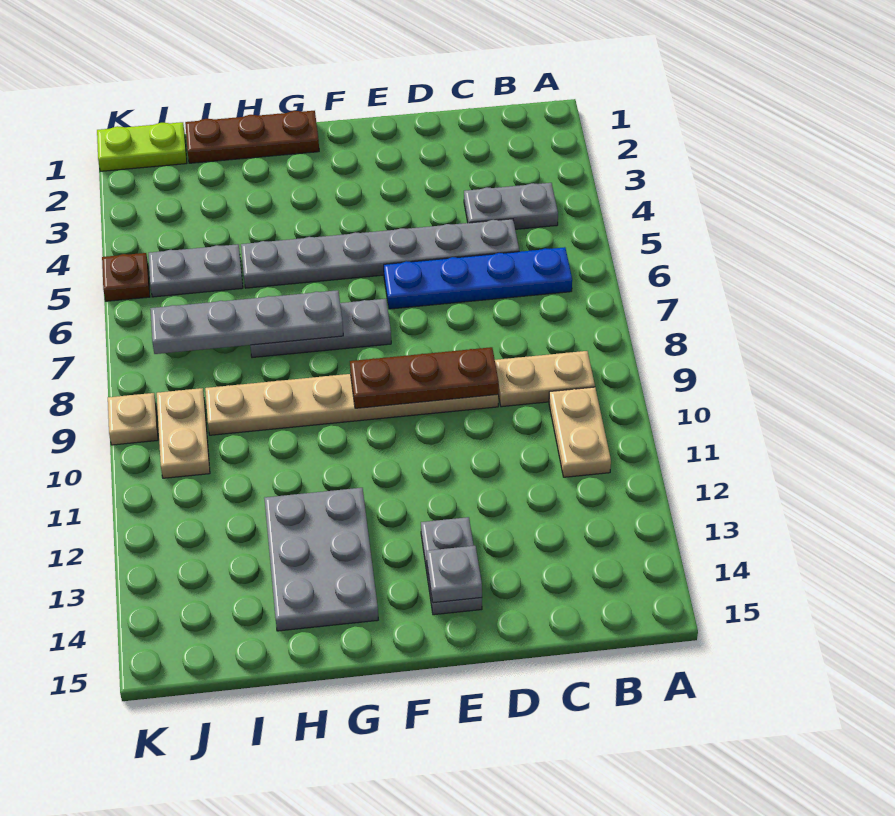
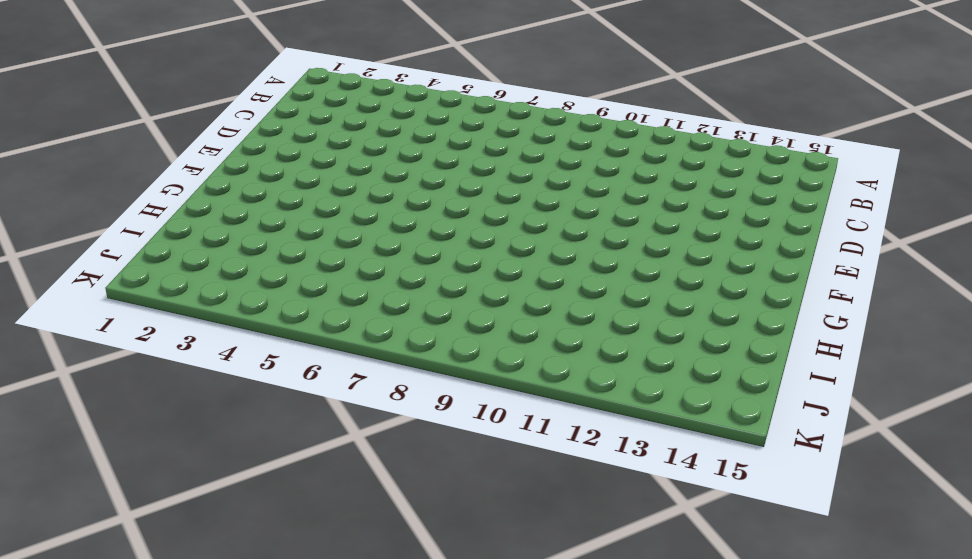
none -> grey plate B4:C4 level 1
none -> blue plate B6:E6 level 1
none -> tan plate B9:C9 level 1

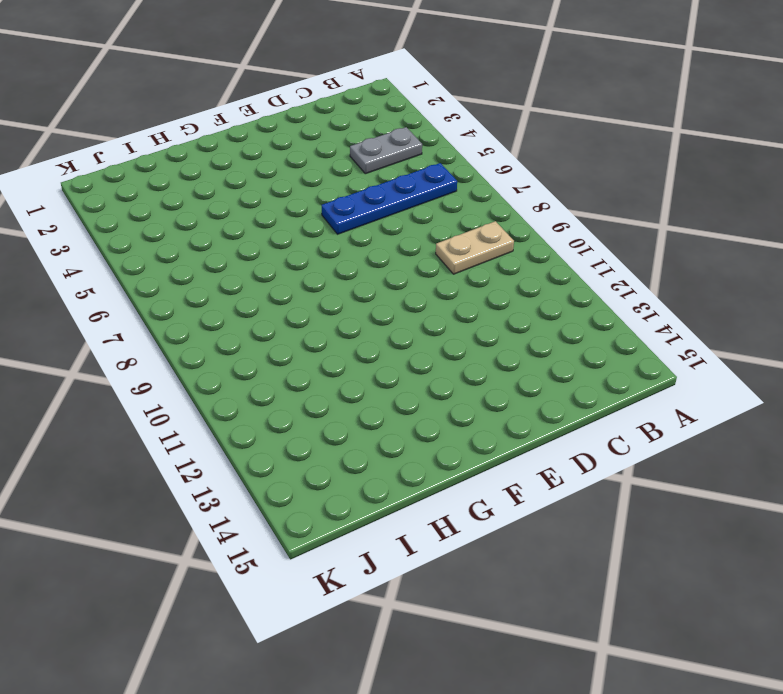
none -> tan plate B10:B11 level 1
none -> grey plate C5:H5 level 1
none -> tan plate D9:I9 level 1

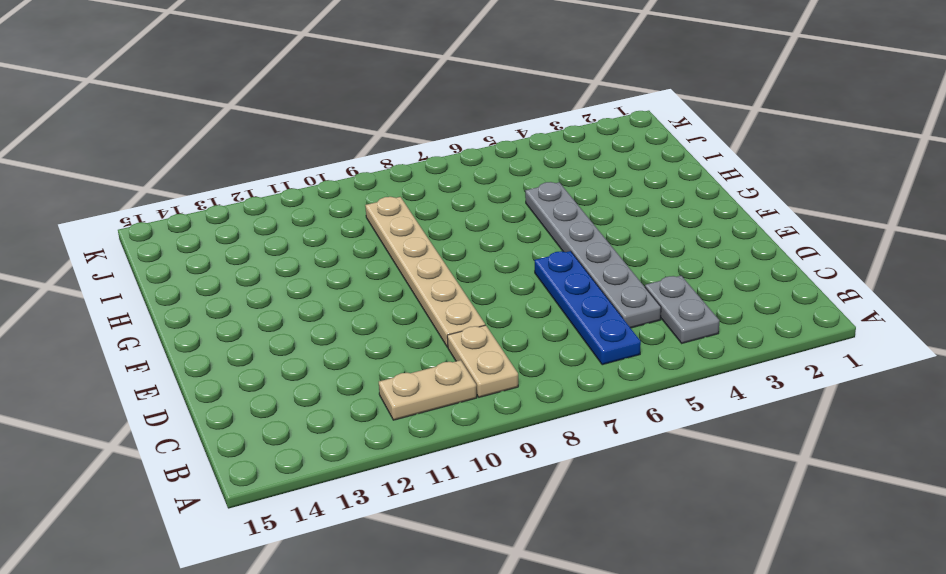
none -> grey plate E13:E14 level 1
none -> grey plate F7:H7 level 1
none -> brown plate G1:I1 level 1

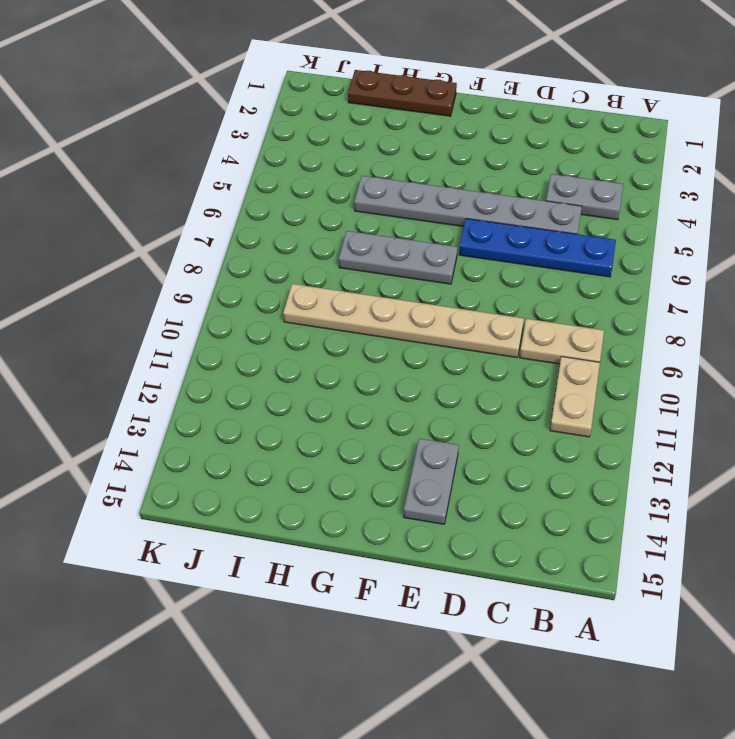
none -> grey plate G12:H14 level 1
none -> grey plate I5:J5 level 1
none -> lime plate J1:K1 level 1

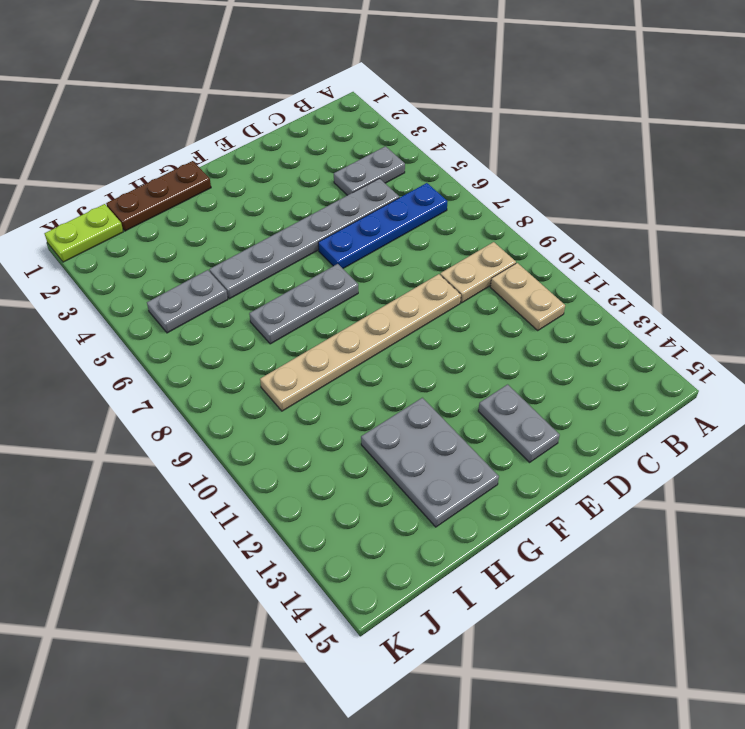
none -> tan plate J9:J10 level 1
none -> brown plate K5 level 1
none -> tan plate K9 level 1

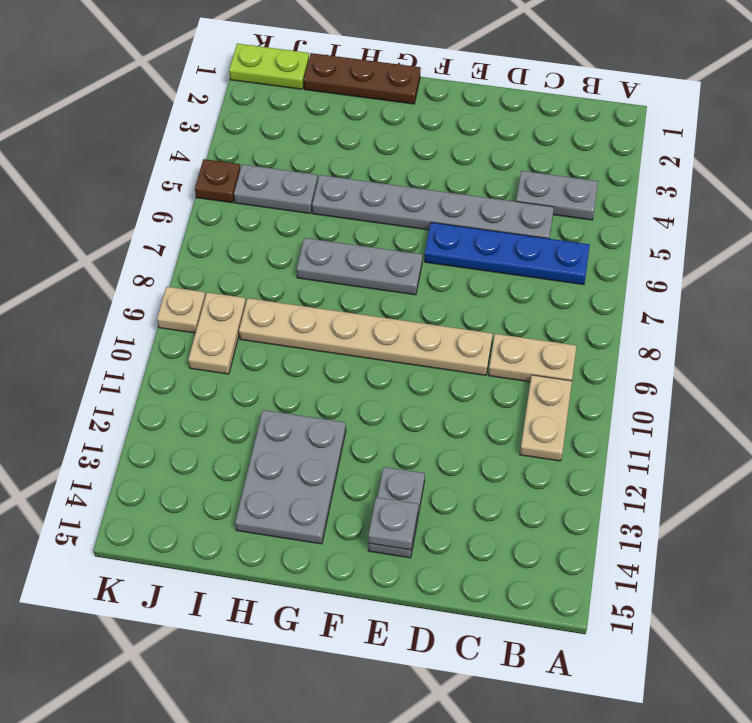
none -> brown plate D9:F9 level 2
none -> grey plate G7:J7 level 2

